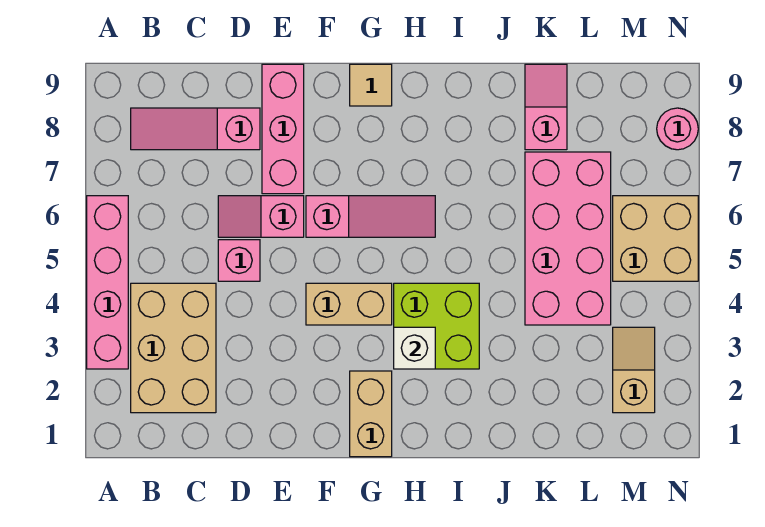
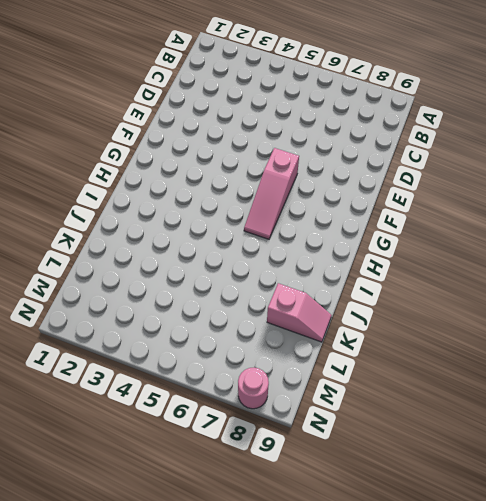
none -> pink brick A3:A6 level 1
none -> tan brick B2:C4 level 1
none -> pink slope B8:D8 level 1 top D

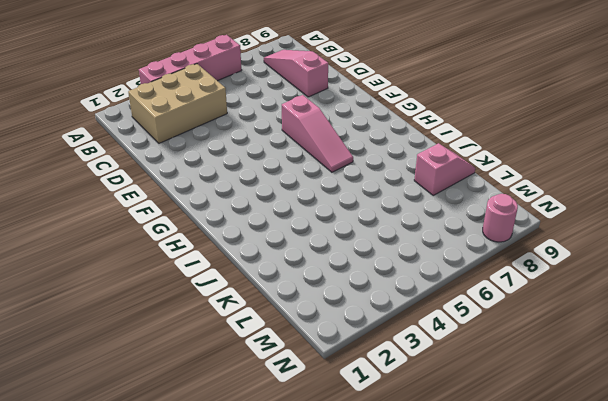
none -> pink brick D5 level 1
none -> pink slope D6:E6 level 1 top E
none -> pink brick E7:E9 level 1

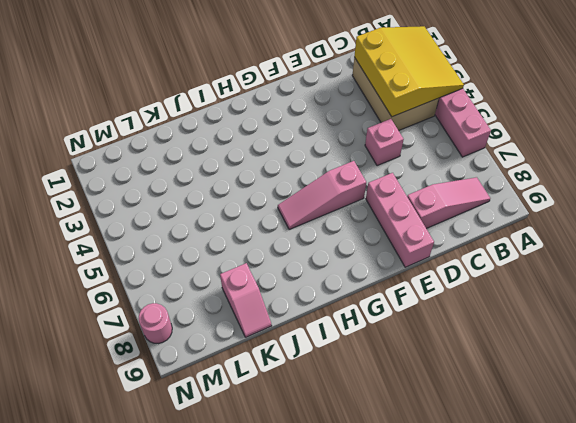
yellow slope A2:C4 level 2 top C -> none
none -> pink slope D6:E6 level 1 top E
none -> tan brick F4:G4 level 1
none -> tan brick G1:G2 level 1

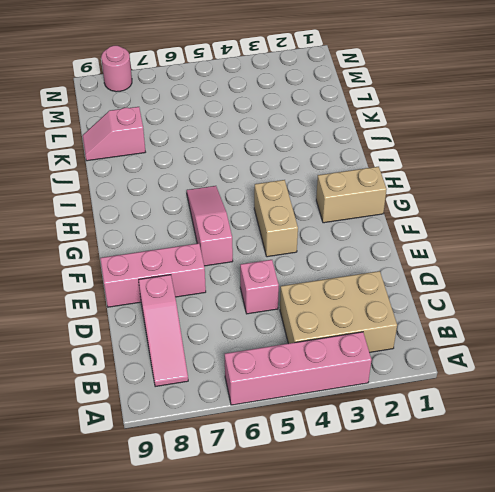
none -> pink slope D6:E6 level 1 top E
none -> tan tile G9 level 1
none -> lime brick H3:I4 level 1

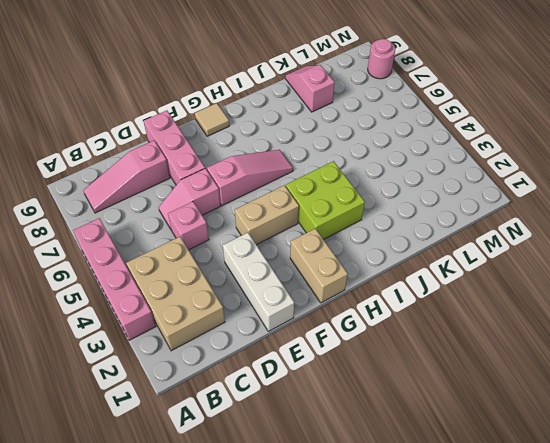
white brick E1:E3 level 1 -> none
none -> pink brick K4:L7 level 1
none -> tan slope M2:M3 level 1 top 2
none -> tan brick M5:N6 level 1

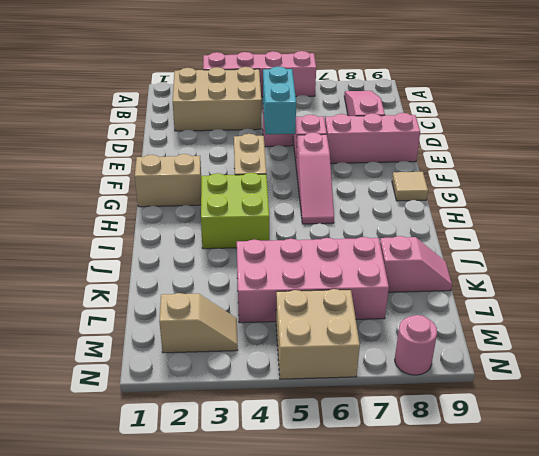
cyan brick D5:E5 level 2 -> none
none -> white brick H3 level 2

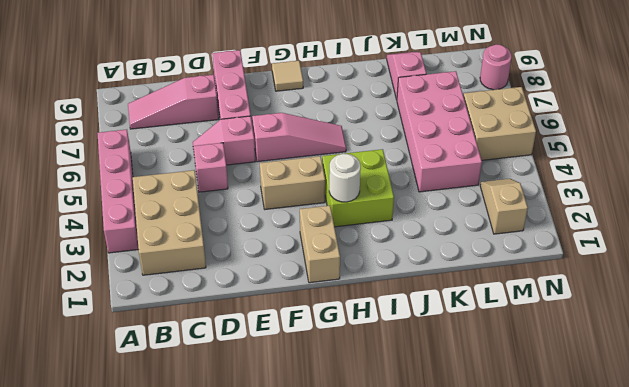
white round brick H3 level 2 -> white brick H3 level 2

